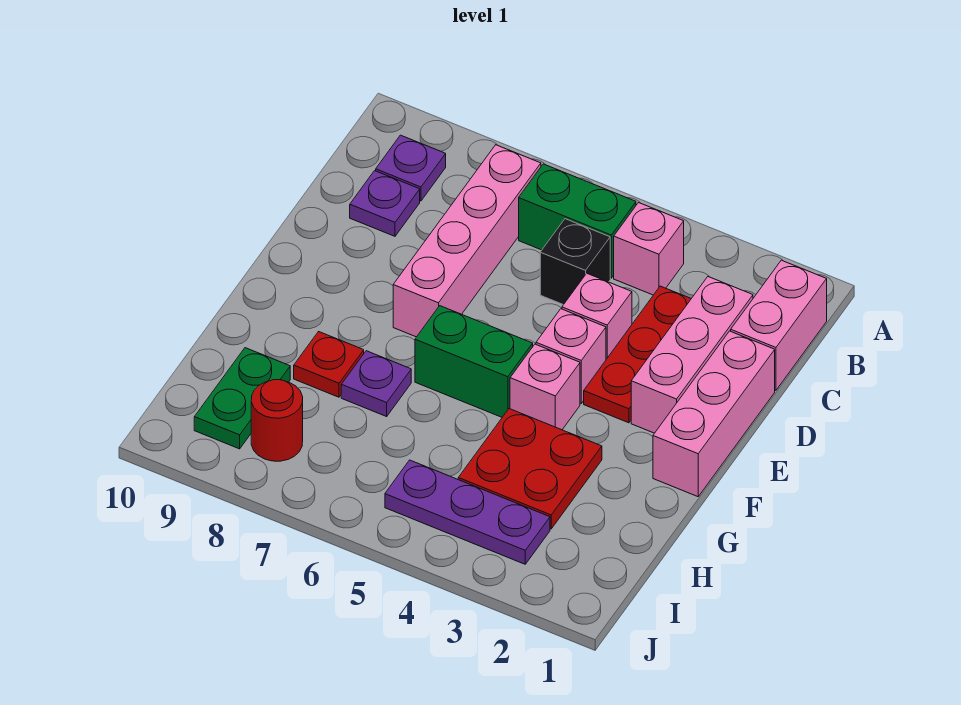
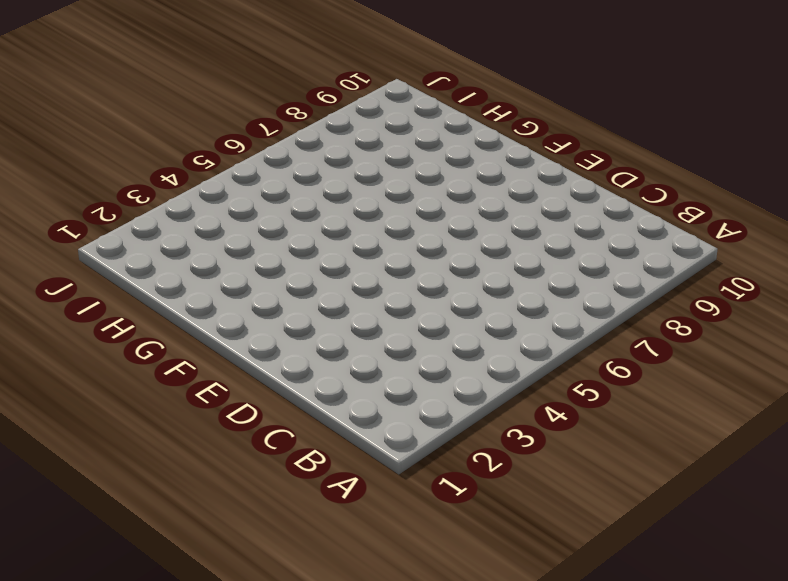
none -> pink brick B1:C1 level 1
none -> pink brick B4 level 1
none -> green brick B5:B6 level 1

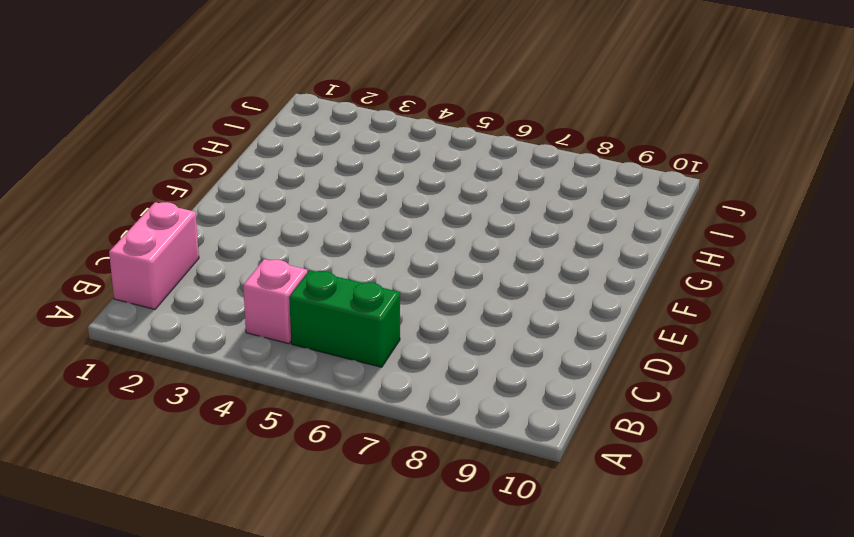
none -> pink brick B7:E7 level 1
none -> purple plate B9 level 1
none -> pink brick C2:E2 level 1

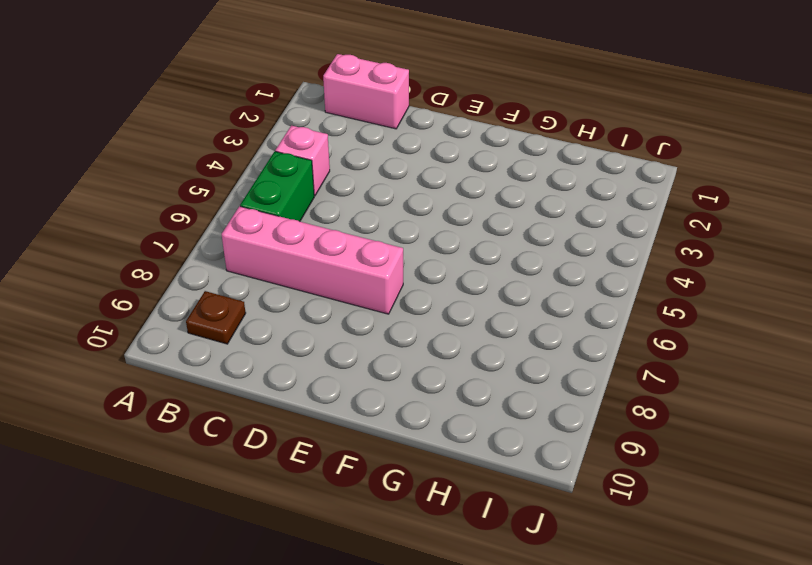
brown plate B9 level 1 -> purple plate B9 level 1
none -> pink brick C2:E2 level 1
none -> red plate C3:E3 level 1
none -> black brick C5 level 1

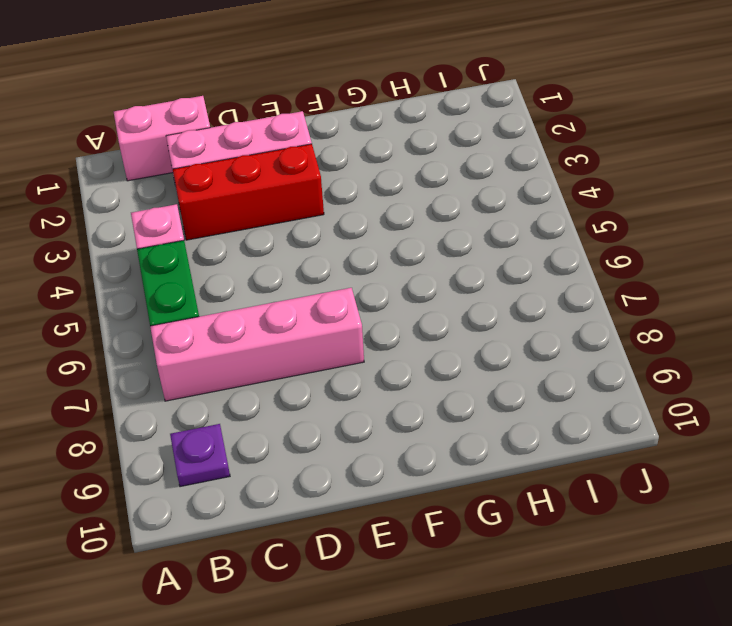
red brick C3:E3 level 1 -> red plate C3:E3 level 1
none -> black brick C5 level 1
none -> purple plate C9 level 1
none -> pink brick D1:F1 level 1

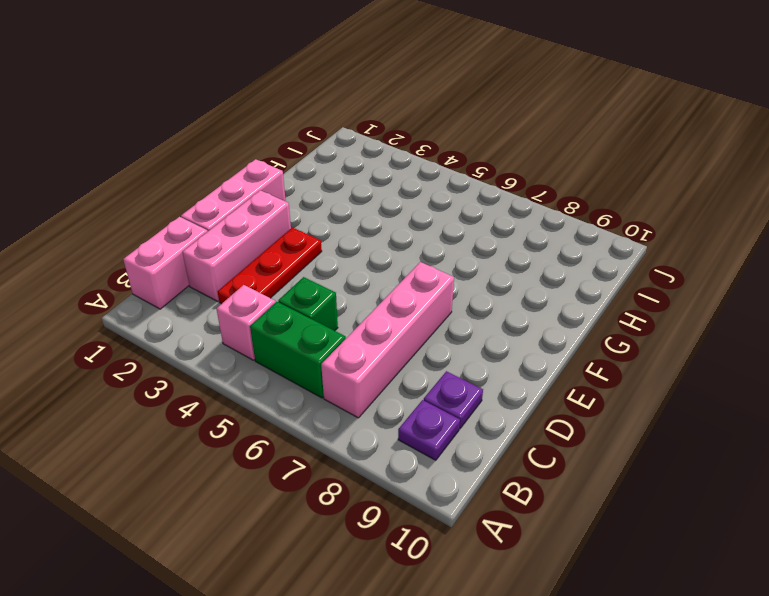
green brick C5 level 1 -> black brick C5 level 1
none -> pink brick D4 level 1
none -> pink brick E4 level 1
none -> pink brick F4 level 1

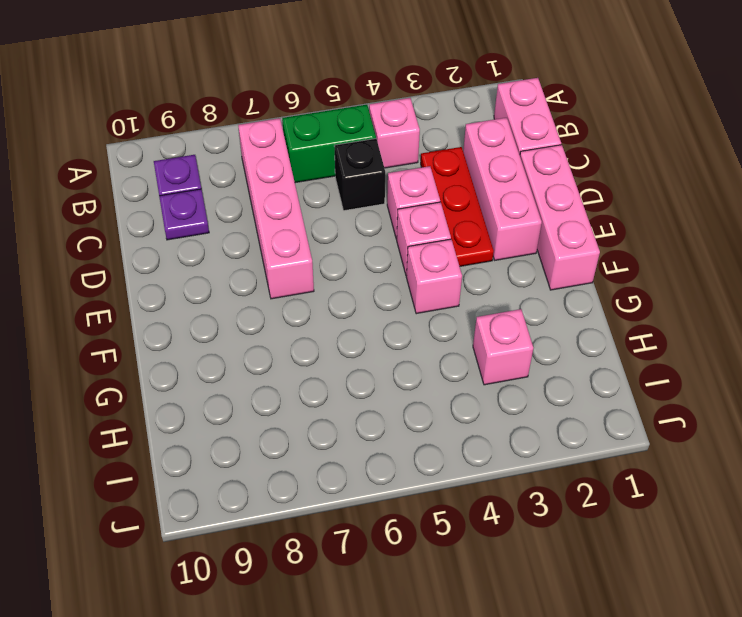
pink brick H3 level 1 -> red plate G3:H4 level 1
none -> green brick F5:F6 level 1
none -> purple plate G7 level 1
none -> red plate G8 level 1

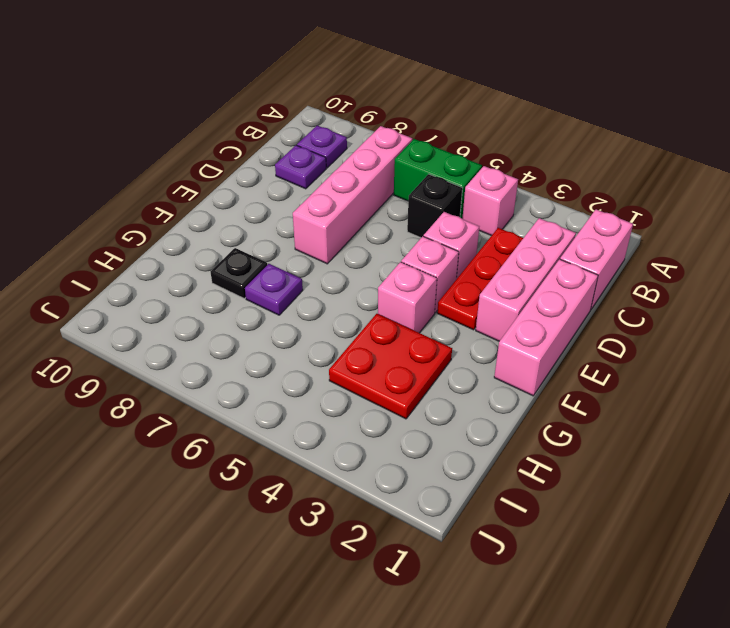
black plate G8 level 1 -> red plate G8 level 1
none -> green brick F5:F6 level 1
none -> green plate H9:I9 level 1
none -> purple plate I3:I5 level 1

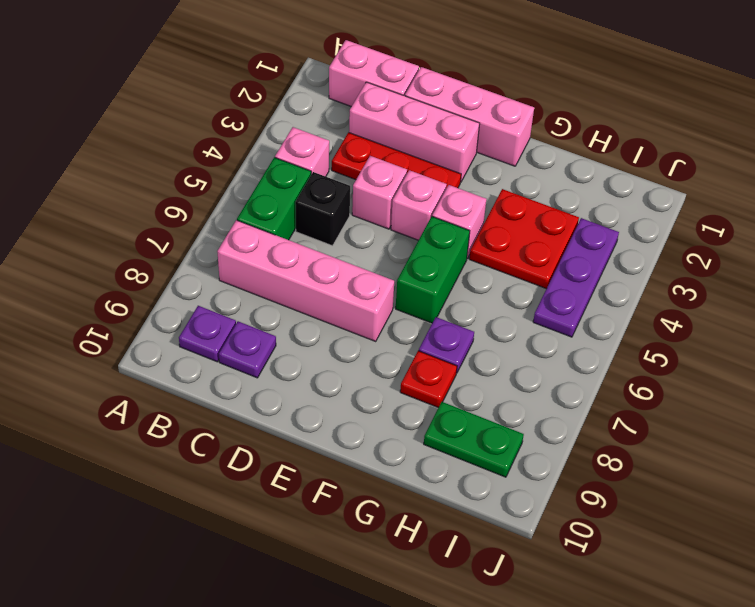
none -> red round brick I8 level 1

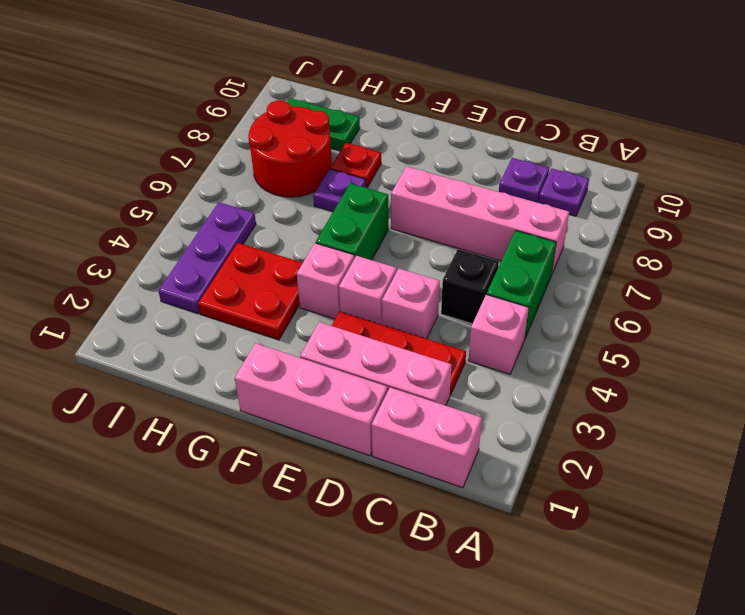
red round brick H7:I8 level 1 -> red round brick I8 level 1

